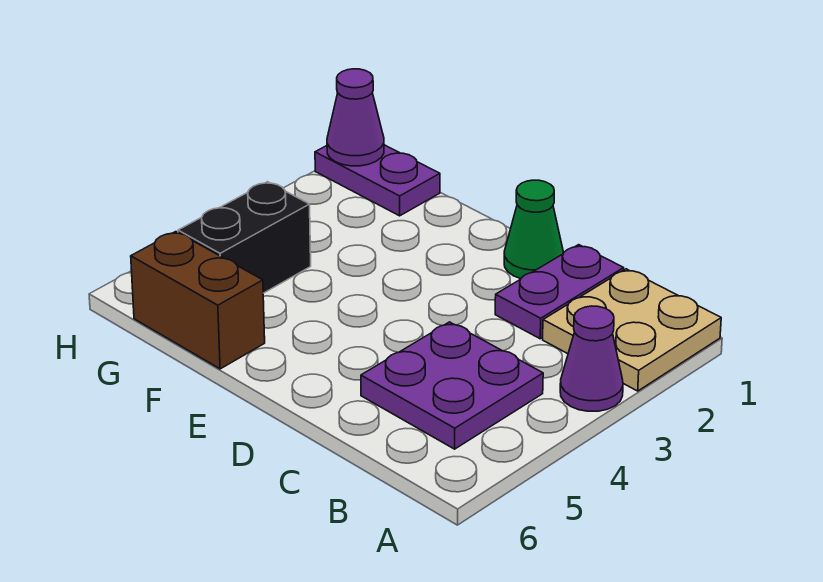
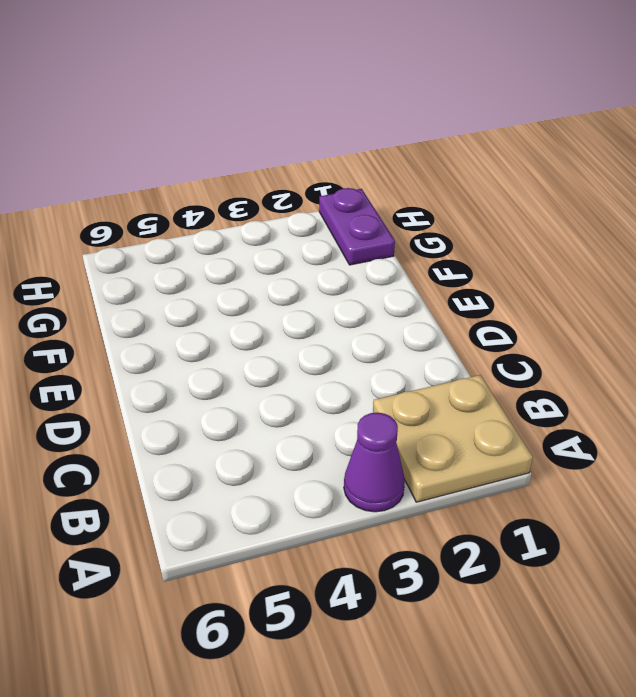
none -> purple plate B4:C5 level 1
none -> purple plate C1:C2 level 1

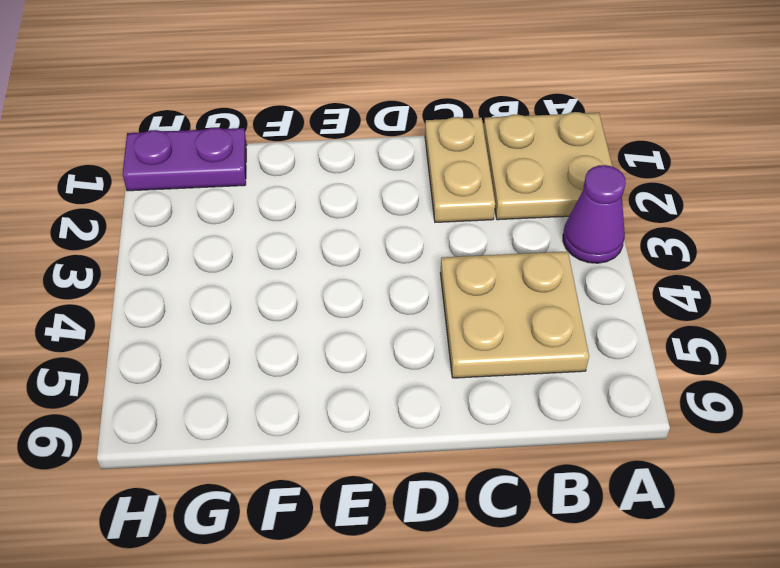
tan plate B4:C5 level 1 -> purple plate B4:C5 level 1
tan plate C1:C2 level 1 -> purple plate C1:C2 level 1
none -> green cone D1 level 1
none -> brown brick F6:G6 level 1

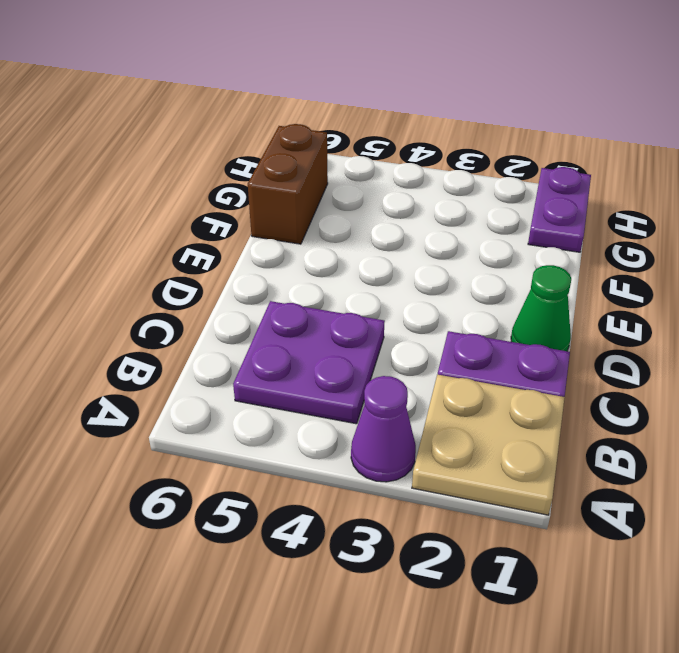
none -> black brick G4:G5 level 1
none -> purple cone H1 level 2

